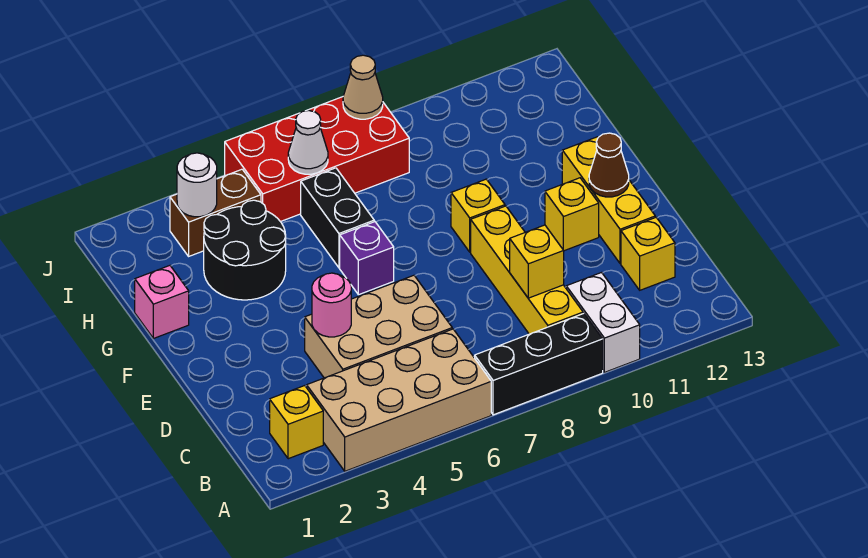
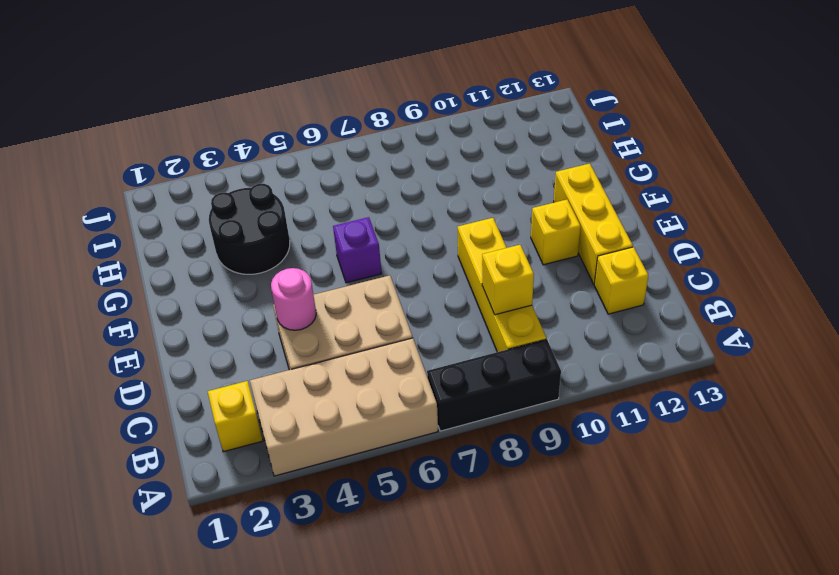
none -> white brick A10:B10 level 1
none -> yellow brick F9 level 1
none -> pink brick G1 level 1

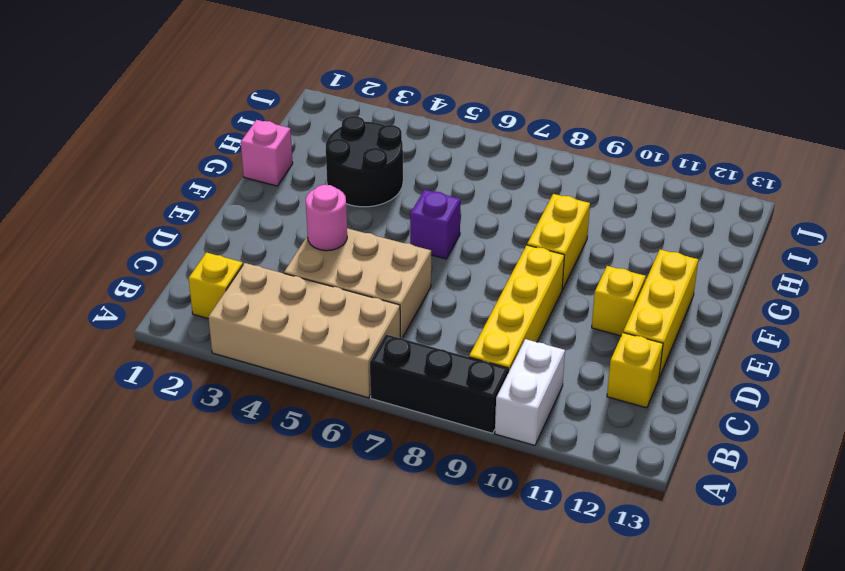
yellow brick F9:G9 level 1 -> yellow brick F9 level 1
none -> black brick G6:H6 level 1
none -> brown brick I3:I4 level 1
none -> red brick I5:J8 level 1

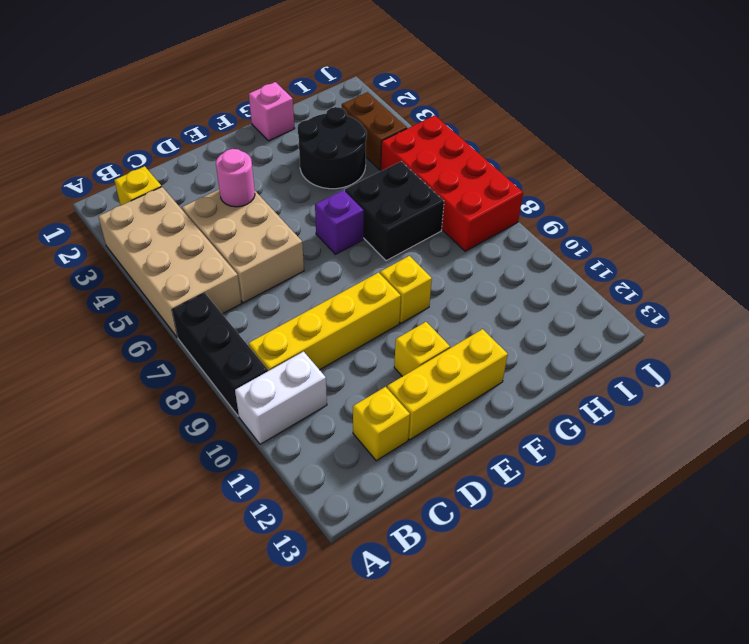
black brick G6:H7 level 1 -> black brick G6:H6 level 1
none -> yellow brick C9 level 2
none -> brown cone E12 level 2
none -> white round brick I3 level 2

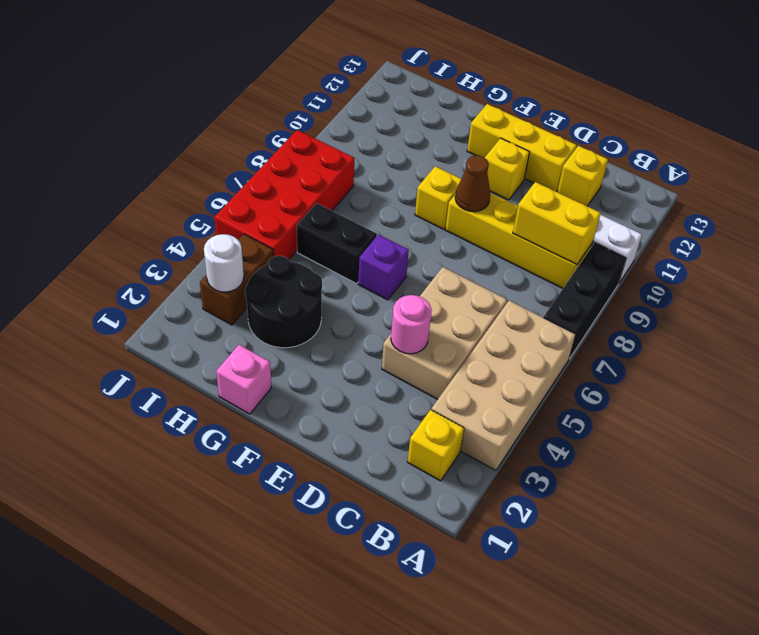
yellow brick B9:C9 level 2 -> yellow brick C9 level 2
brown cone E9 level 2 -> brown cone E12 level 2
none -> white cone I6 level 2
none -> tan cone J8 level 2

